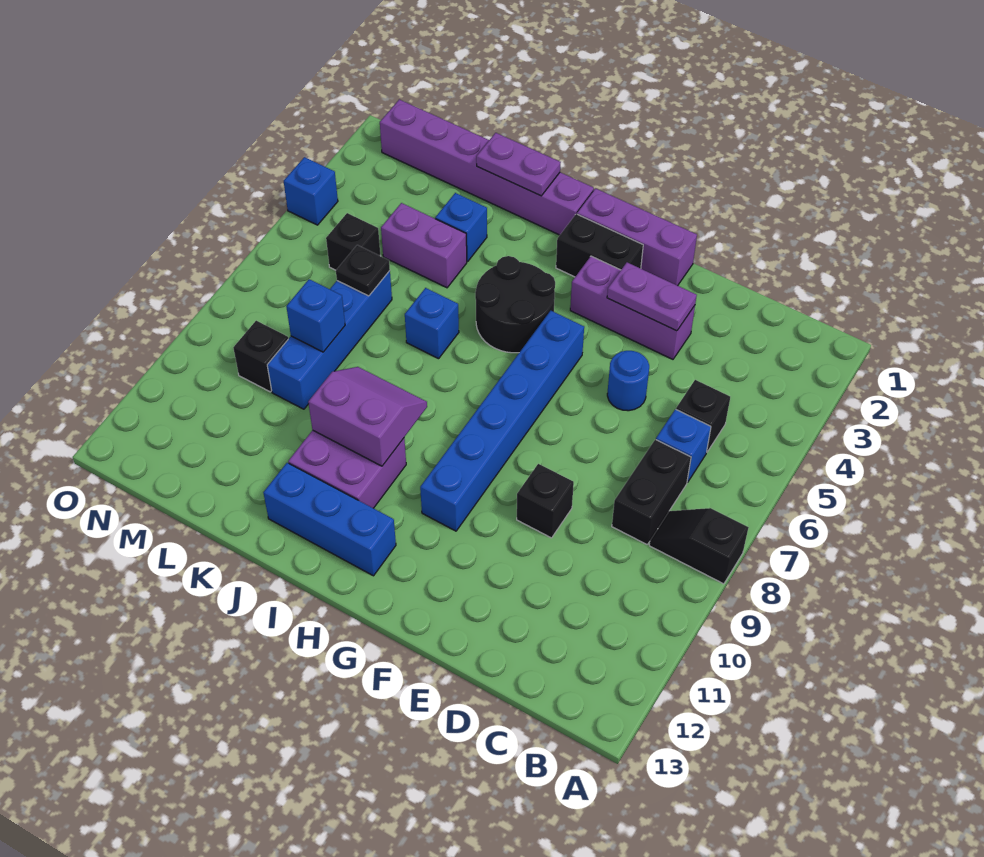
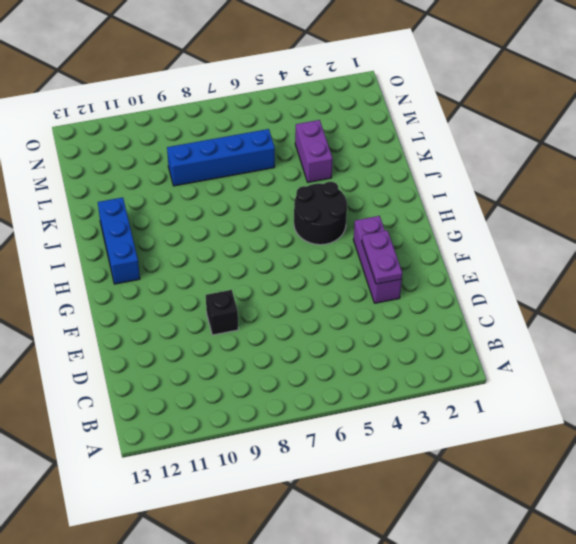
none -> black slope A8:B8 level 1 top A
none -> black brick C5 level 1
none -> blue brick C6 level 1

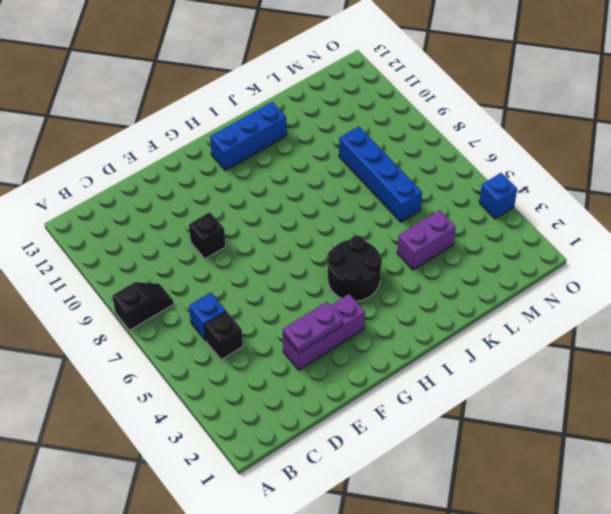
none -> black brick C7:C8 level 1
none -> blue round brick E5 level 1
none -> purple brick F1:H1 level 1

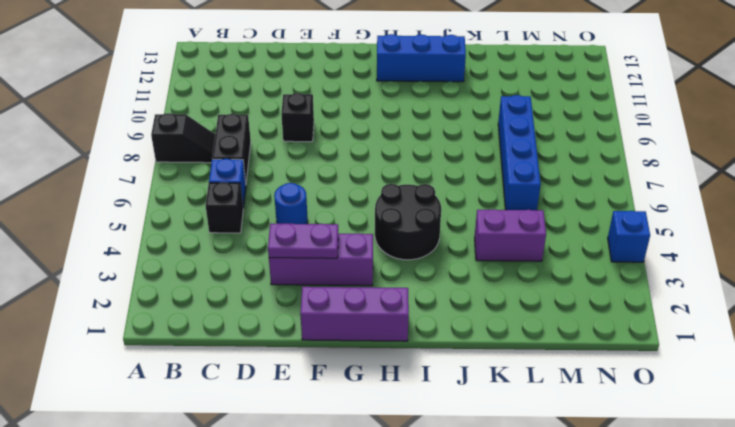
none -> black brick G2:H2 level 1
none -> blue brick G5:G10 level 1
none -> purple brick I1:N1 level 1

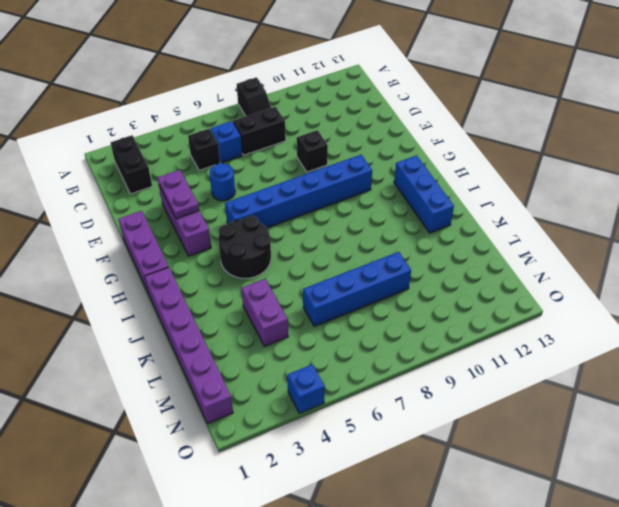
black brick B2:C2 level 1 -> black brick G2:H2 level 1
none -> purple brick I10:J11 level 1
none -> blue brick J6 level 1
none -> blue brick K3 level 1

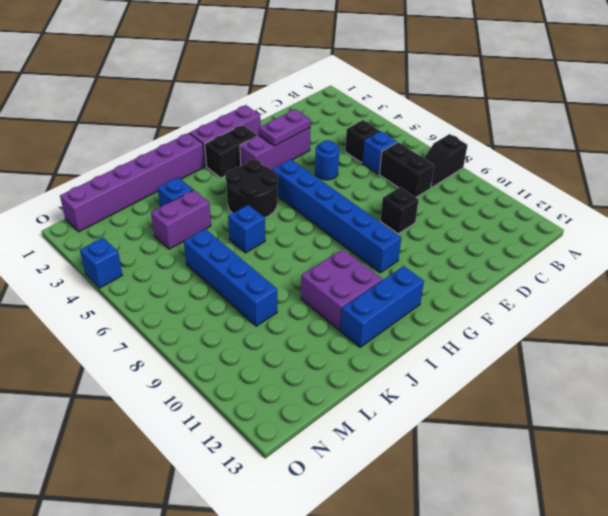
none -> black brick M5 level 1
none -> black brick M9 level 1
none -> purple slope I9:J10 level 2 top 10

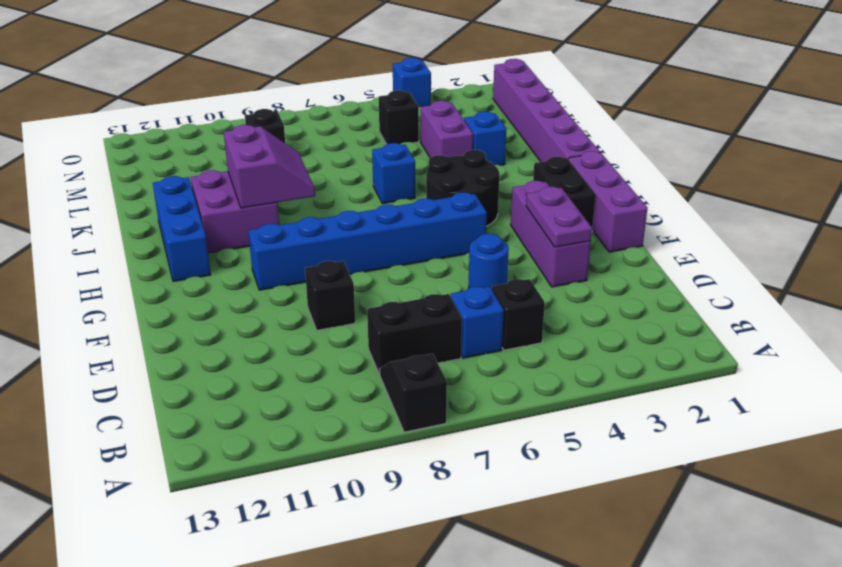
none -> blue brick L6:L9 level 1
none -> purple plate J1:K1 level 2
none -> black plate L6 level 2

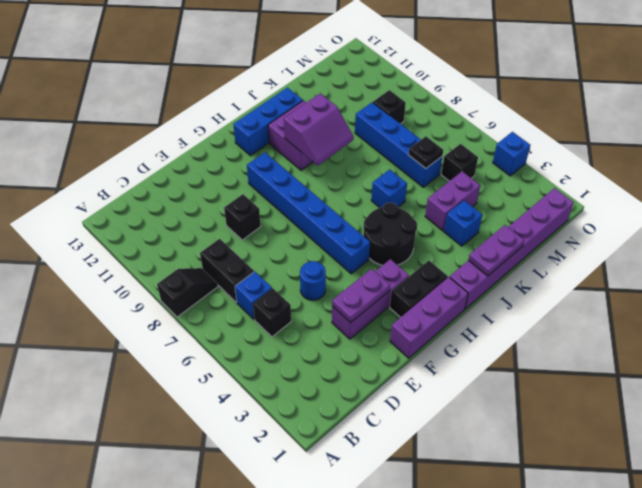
none -> blue brick L8 level 2

